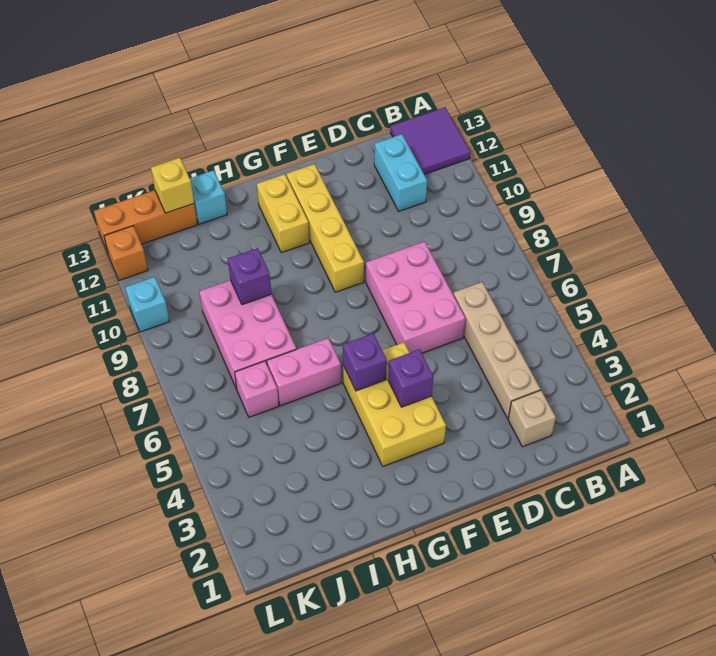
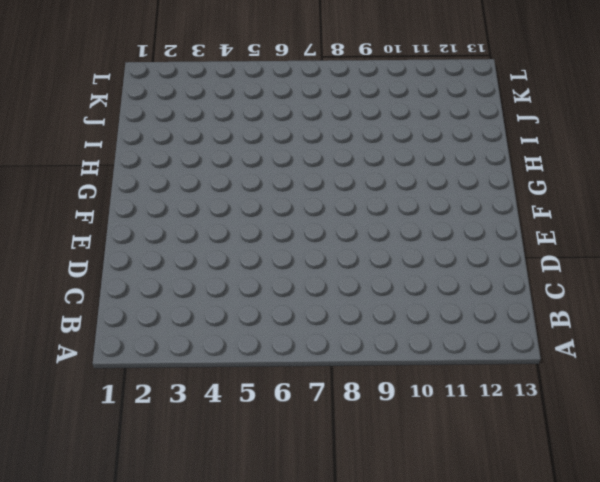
none -> purple tile A12:B13 level 1
none -> tan brick C2 level 1
none -> tan brick C3:C6 level 1

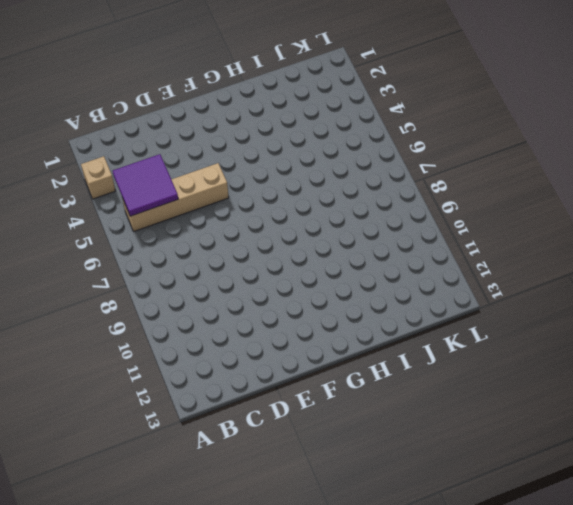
tan brick A3 level 1 -> tan brick C2 level 1
purple tile B4:C5 level 2 -> purple tile A12:B13 level 1
tan brick B5:E5 level 1 -> tan brick C3:C6 level 1
none -> cyan brick C11:C12 level 1
none -> pink brick D6:E8 level 1
none -> yellow brick F3:G5 level 1

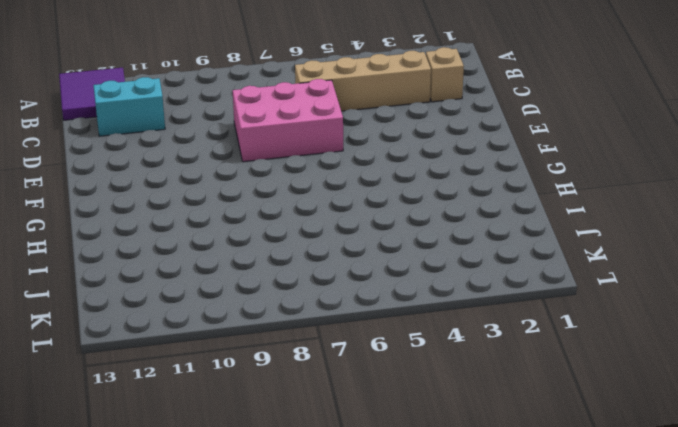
none -> yellow brick F3:G5 level 1
none -> yellow brick F9:F12 level 1
none -> yellow brick G11:G12 level 1

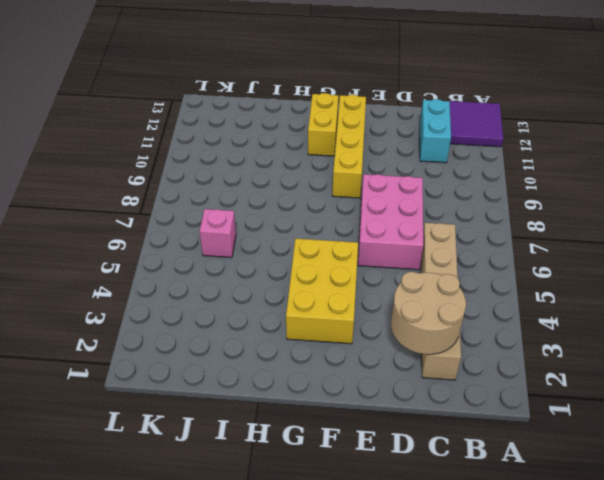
tan round brick C2:D3 level 2 -> none
none -> pink brick H6:I6 level 1
none -> pink brick I7:J9 level 1
none -> cyan brick I13 level 1

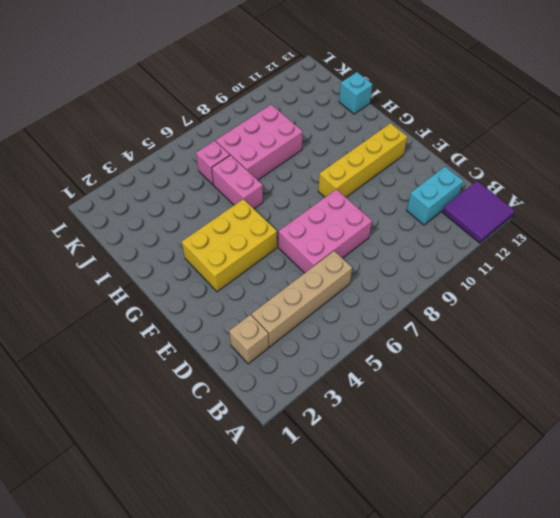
none -> yellow brick G11:G12 level 1
none -> orange brick J13:L13 level 1
none -> cyan brick L10 level 1

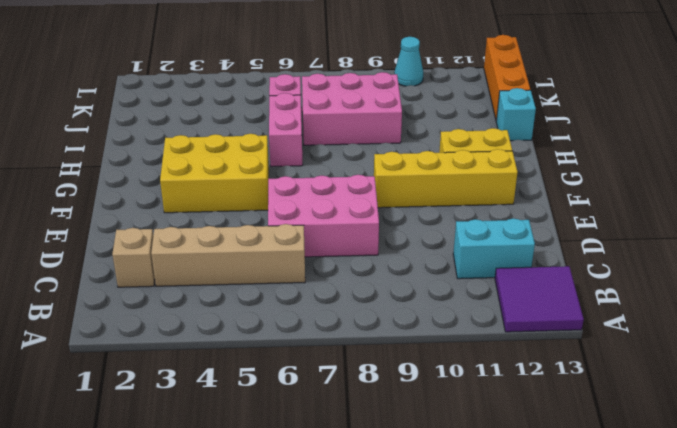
cyan cone L10 level 1 -> cyan brick L10 level 1
none -> orange brick L12 level 1
none -> purple brick F4 level 2
none -> purple brick G5 level 2

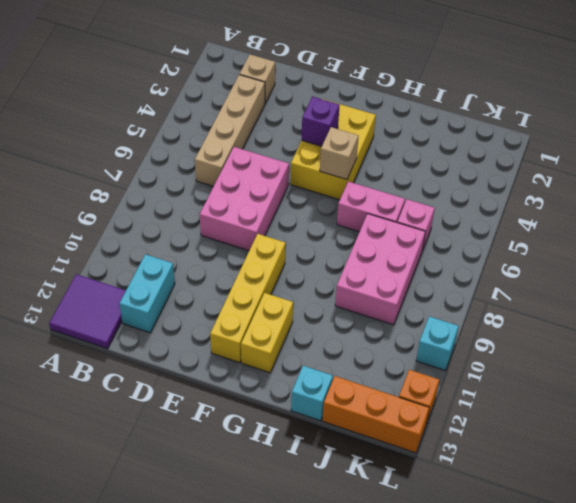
tan brick G5 level 2 -> purple brick G5 level 2
none -> purple brick I9 level 2
none -> yellow brick J13 level 2

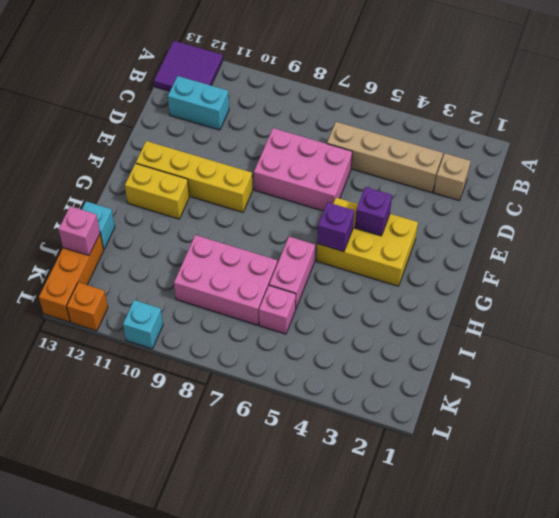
pink brick J13 level 2 -> yellow brick J13 level 2
none -> purple brick I9 level 2

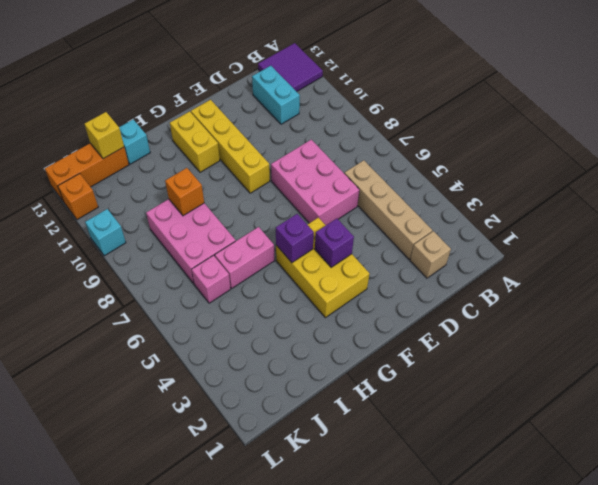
orange brick I9 level 2 -> purple brick I9 level 2

